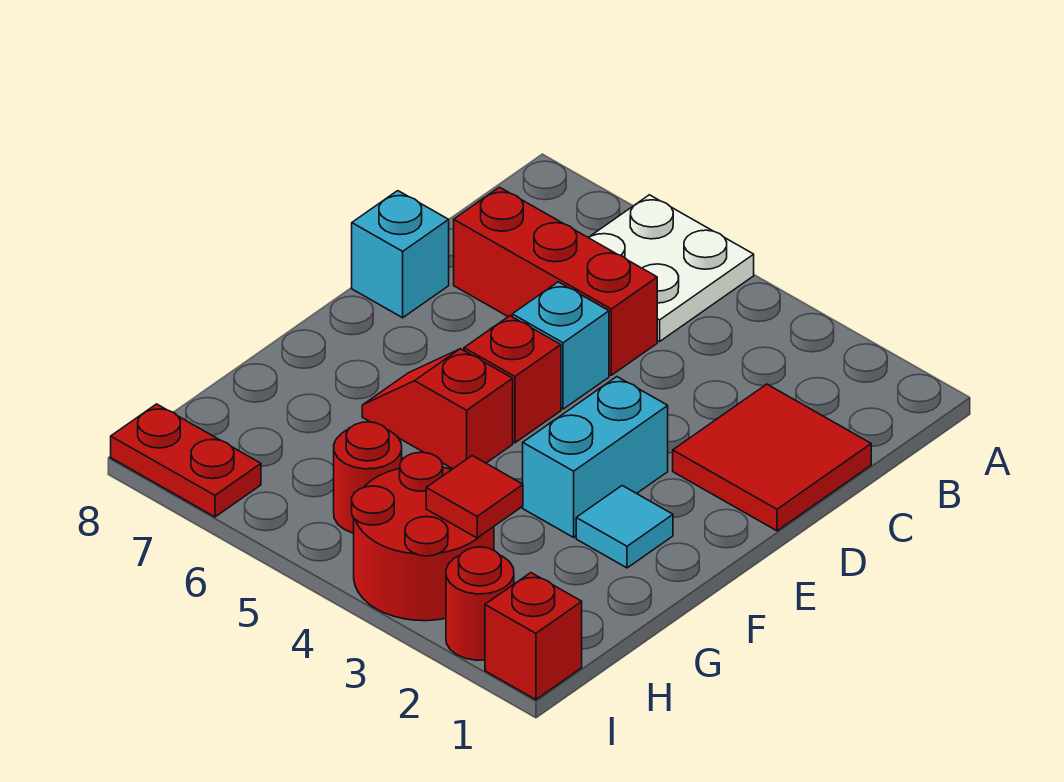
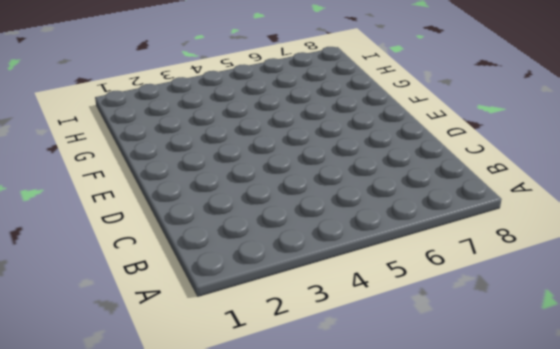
none -> white plate A5:B6 level 1
none -> red tile C1:D2 level 1
none -> red brick C5:C7 level 1

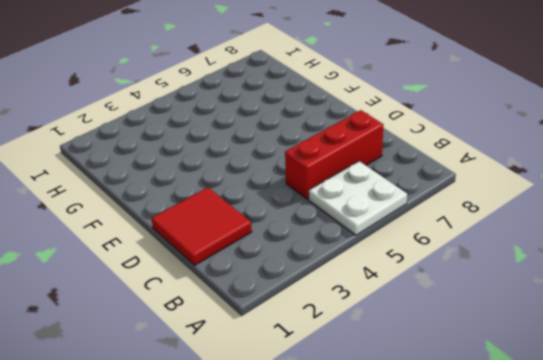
none -> cyan brick D5 level 1
none -> cyan brick D8 level 1
none -> cyan brick E3:F3 level 1

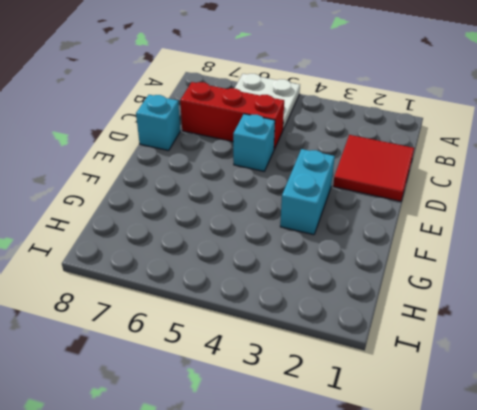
none -> red brick E5 level 1
none -> cyan tile F2 level 1
none -> red slope F5:F6 level 1 top 5

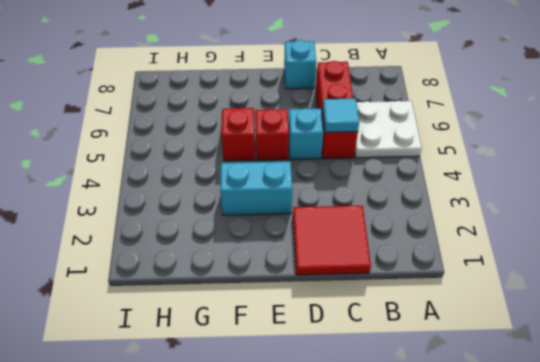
cyan tile C5 level 2 -> cyan tile F2 level 1
none -> red round brick H3:I4 level 1
none -> red round brick H5 level 1
none -> red brick I1 level 1

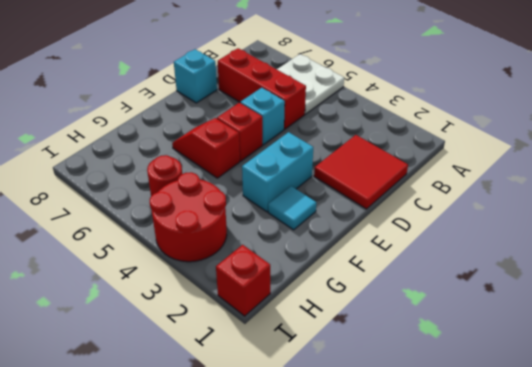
none -> red round brick I2 level 1
none -> red plate I7:I8 level 1
none -> red tile H3 level 2

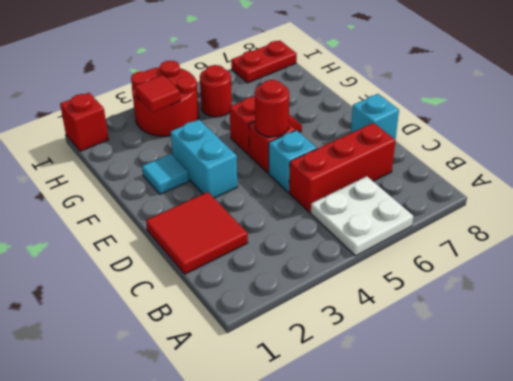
red round brick E5 level 2 -> red round brick I2 level 1

